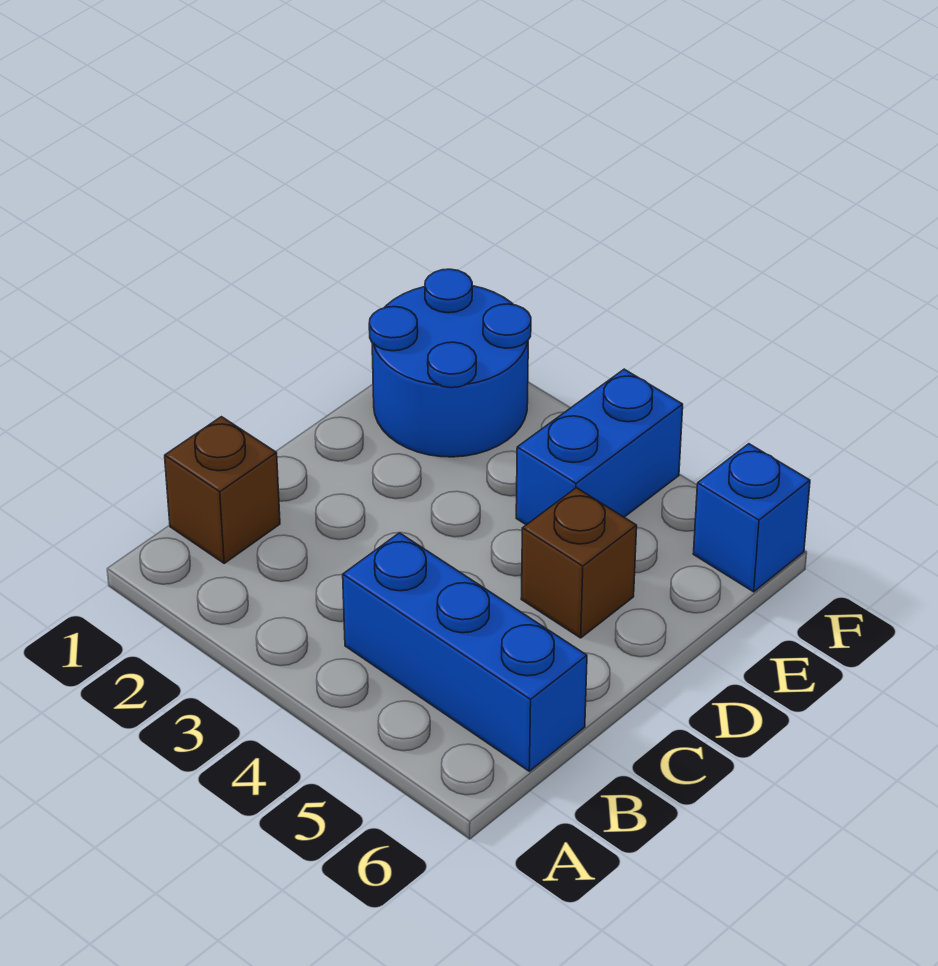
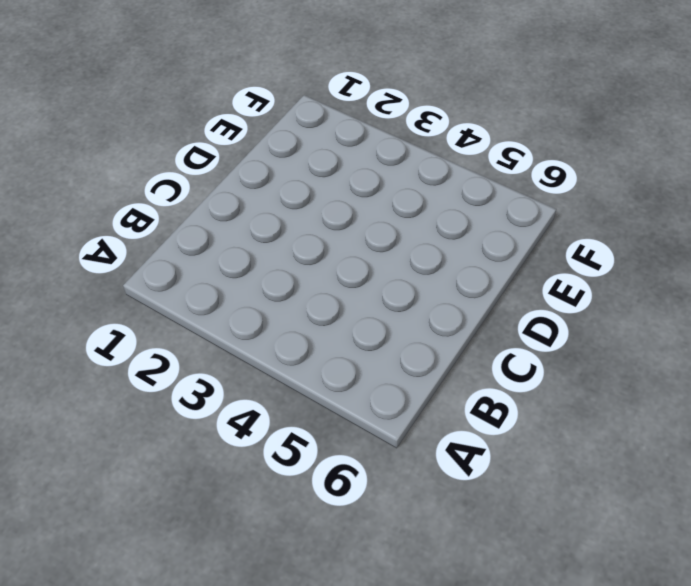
none -> brown brick B1 level 1
none -> blue brick B4:B6 level 1

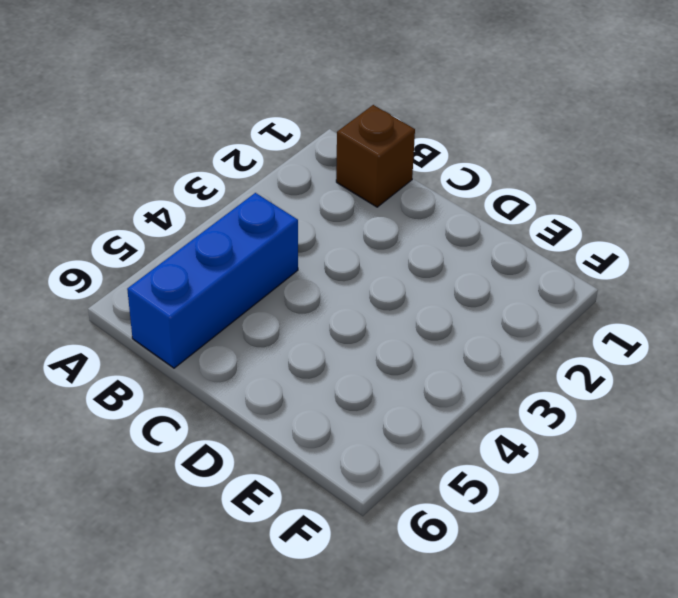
none -> brown brick D5 level 1
none -> blue round brick E1:F2 level 1

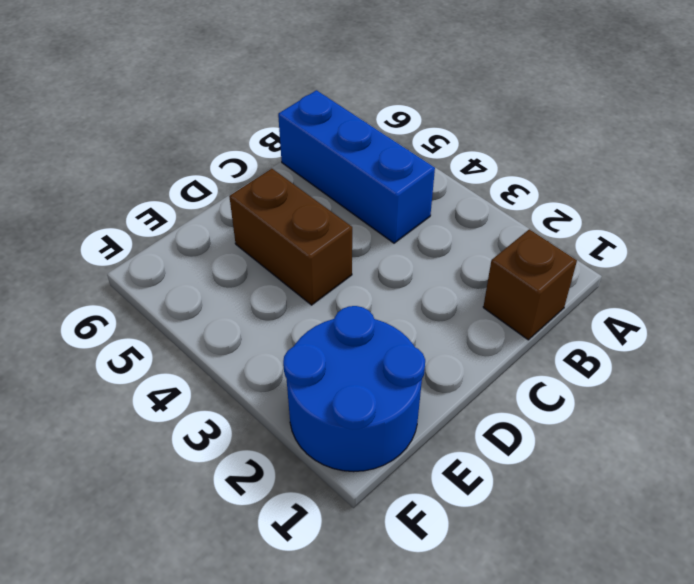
brown brick D4:D5 level 1 -> brown brick D5 level 1
none -> blue brick E4:F4 level 1
none -> blue brick F6 level 1

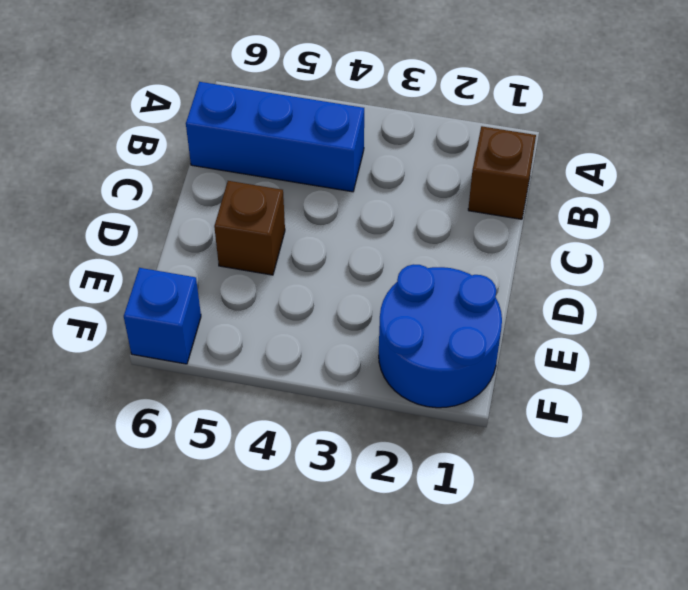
none -> blue brick E4:F4 level 1

